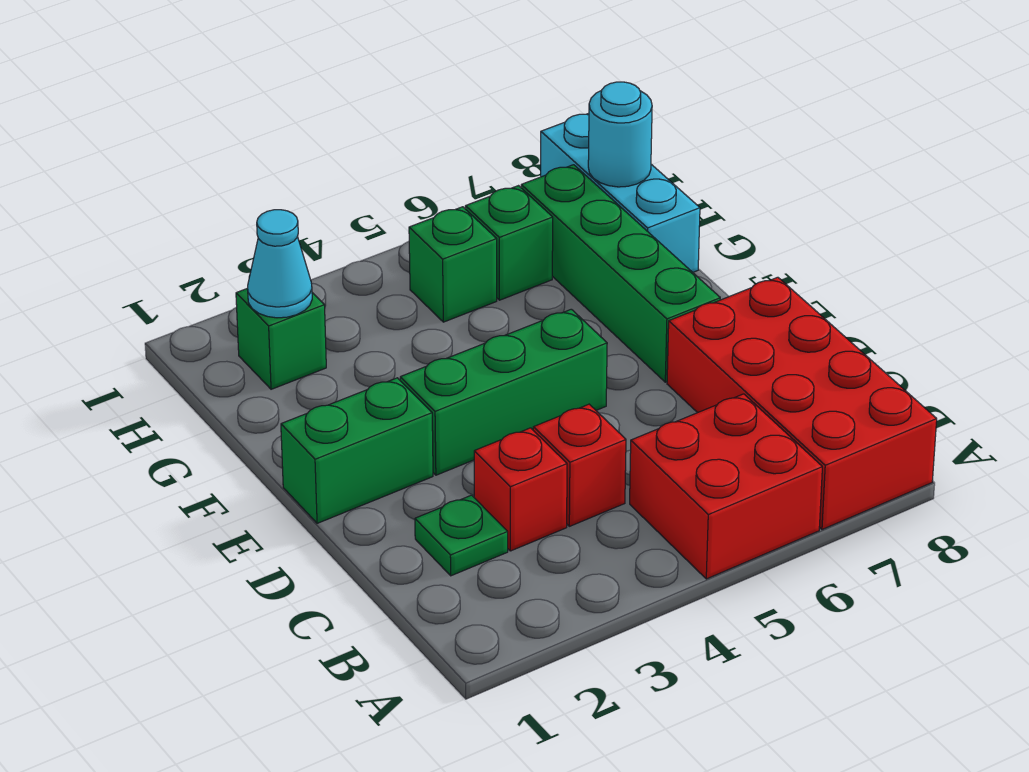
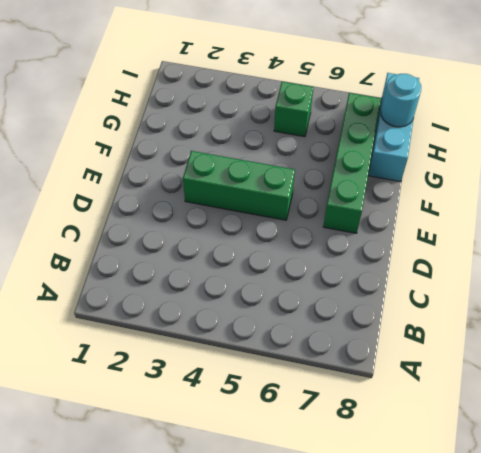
none -> red brick A5:B6 level 1
none -> red brick A7:D8 level 1
none -> green plate C2 level 1

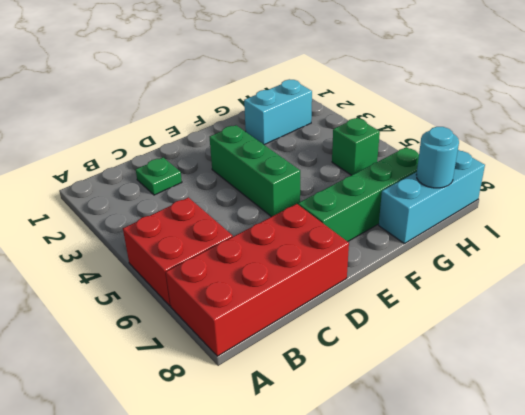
cyan brick G2:H2 level 1 -> green brick H2 level 1
none -> red brick C3 level 1
none -> red brick C4 level 1
none -> green brick E1:E2 level 1

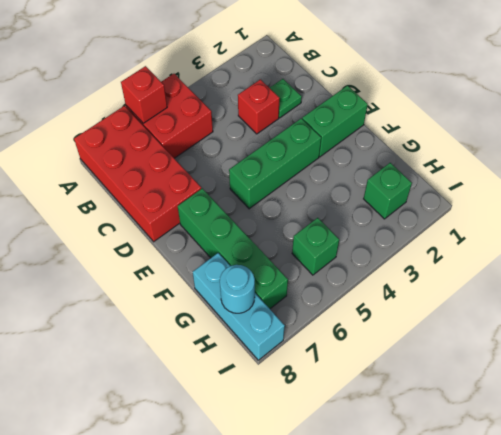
red brick A6 level 2 -> red brick C4 level 1
none -> green brick H6 level 1
none -> cyan cone H2 level 2

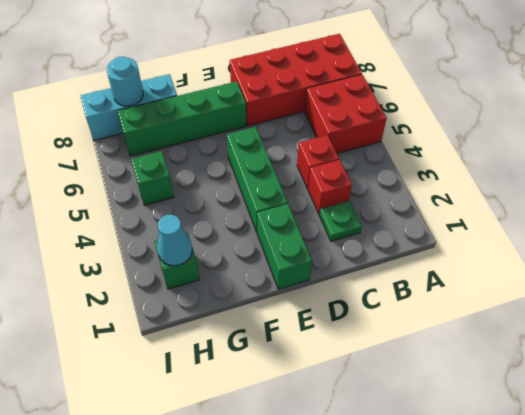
none -> green brick H6 level 1

